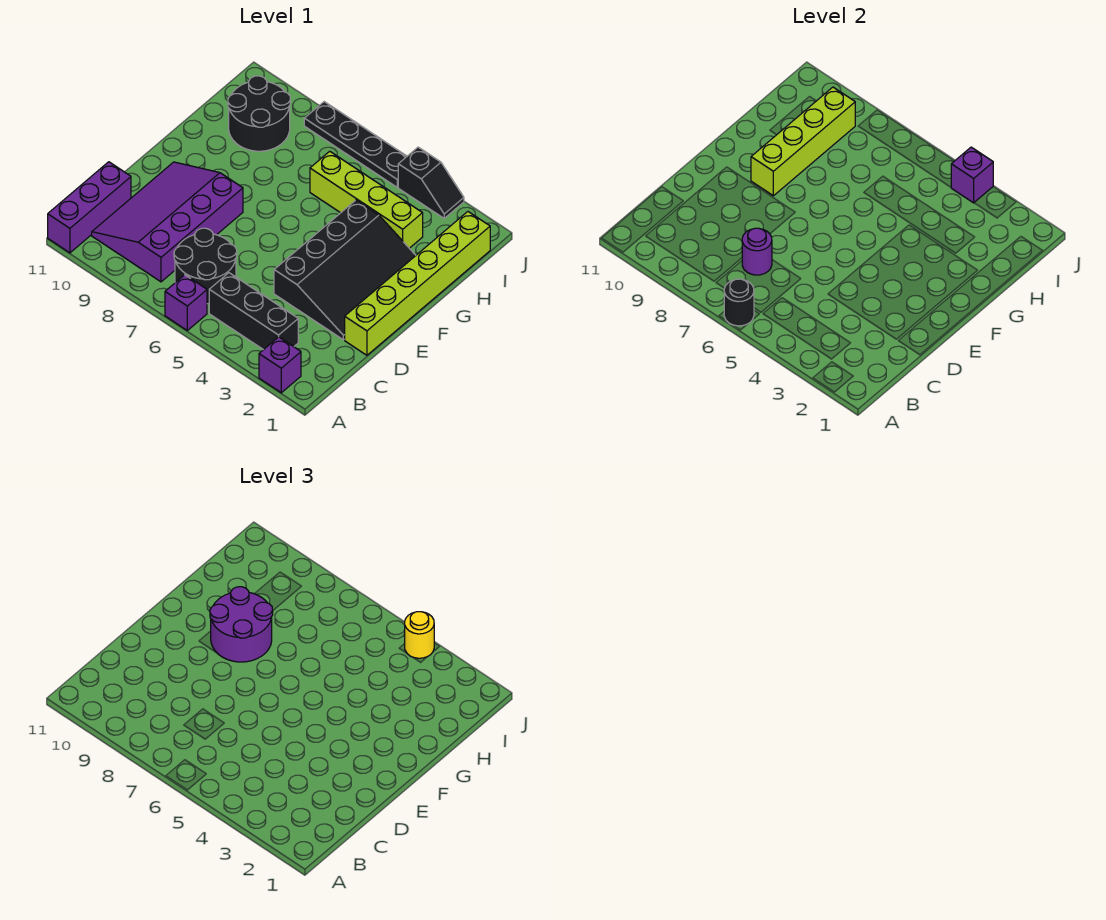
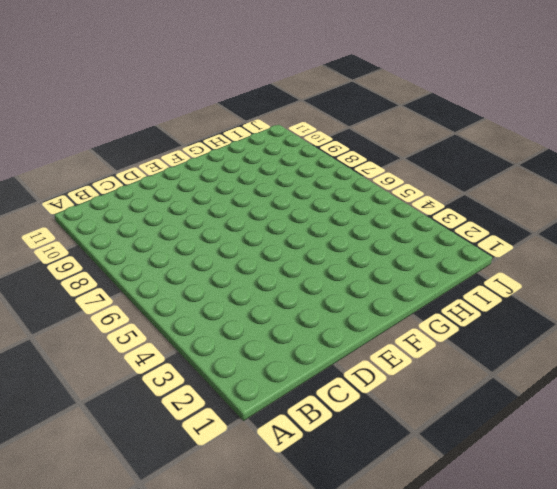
none -> purple brick A2 level 1
none -> purple brick A6 level 1
none -> purple brick A11:C11 level 1

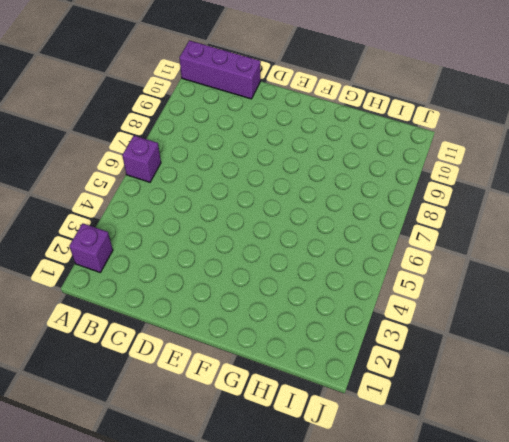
none -> black brick B3:B5 level 1
none -> black round brick B6:C7 level 1
none -> purple slope B8:E10 level 1 top 8

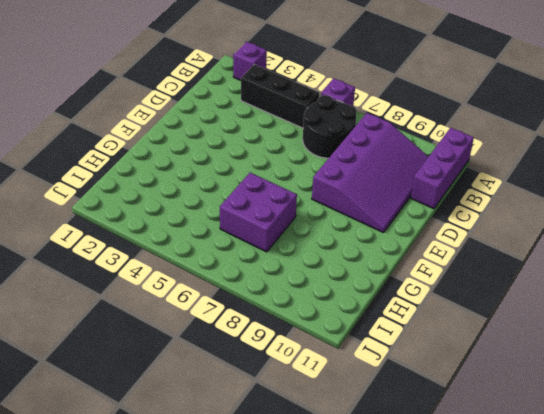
purple brick G6:H7 level 1 -> lime brick H3:H6 level 1
none -> lime brick D1:I1 level 1
none -> black slope D2:G4 level 1 top 4
none -> black round brick H9:I10 level 1

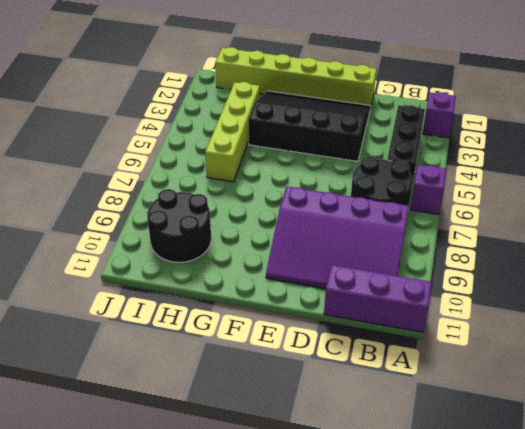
none -> black slope J3:J4 level 1 top 4
none -> black plate J5:J8 level 1
none -> black round brick A6 level 2

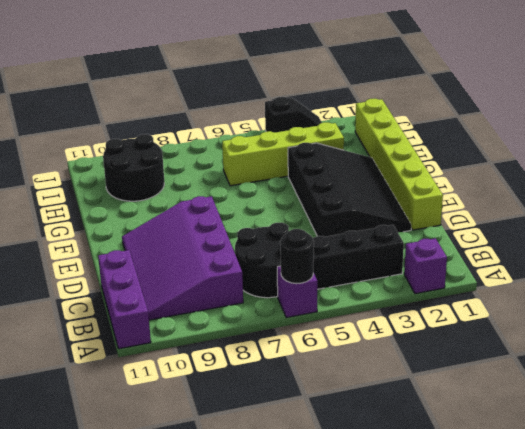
none -> black plate J5:J8 level 1
none -> purple round brick C7 level 2
none -> lime brick F9:I9 level 2

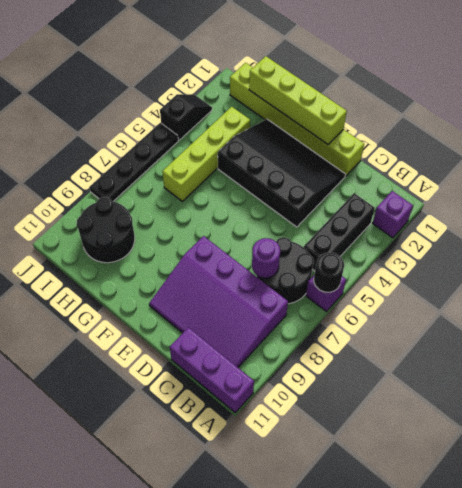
lime brick E1:H1 level 2 -> lime brick F9:I9 level 2
none -> purple brick J4 level 2
none -> purple round brick F8:G9 level 3
none -> yellow round brick J4 level 3

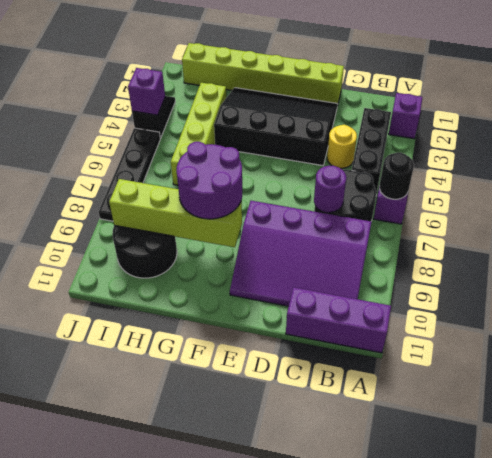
yellow round brick C4 level 1 -> yellow round brick J4 level 3

